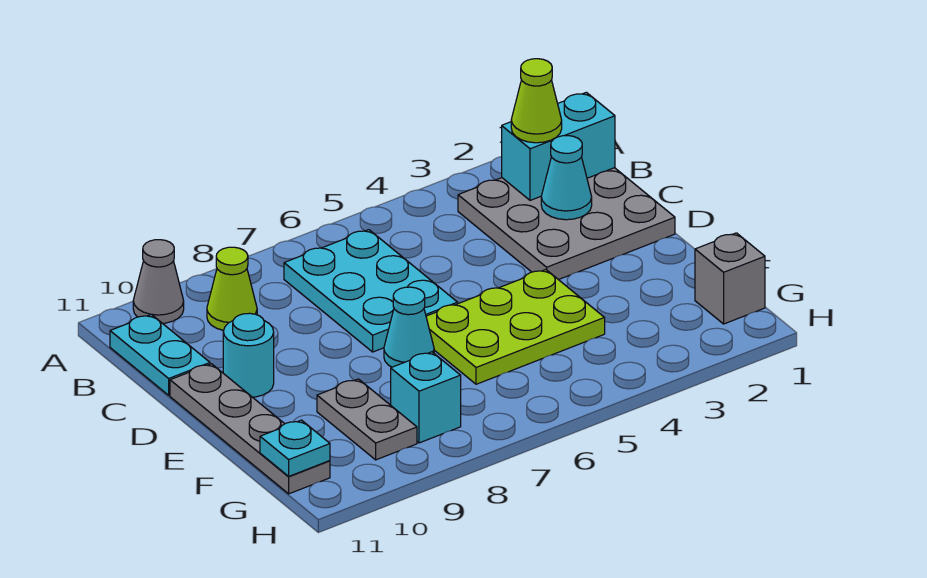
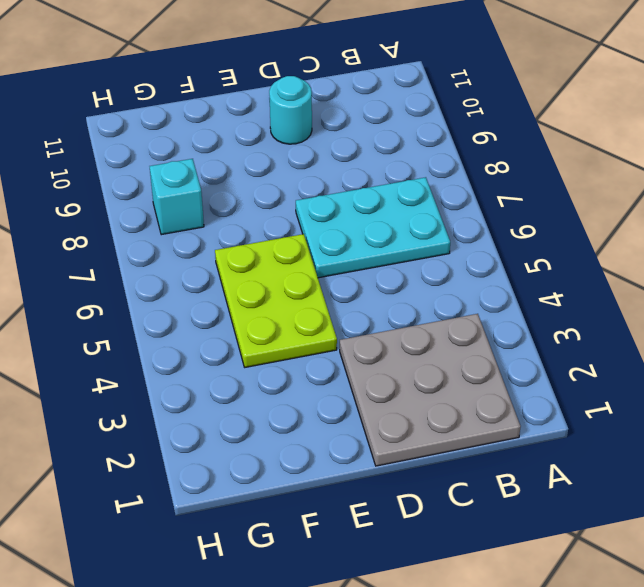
none -> grey cone A10 level 1
none -> lime cone B9 level 1
none -> cyan plate B11:C11 level 1

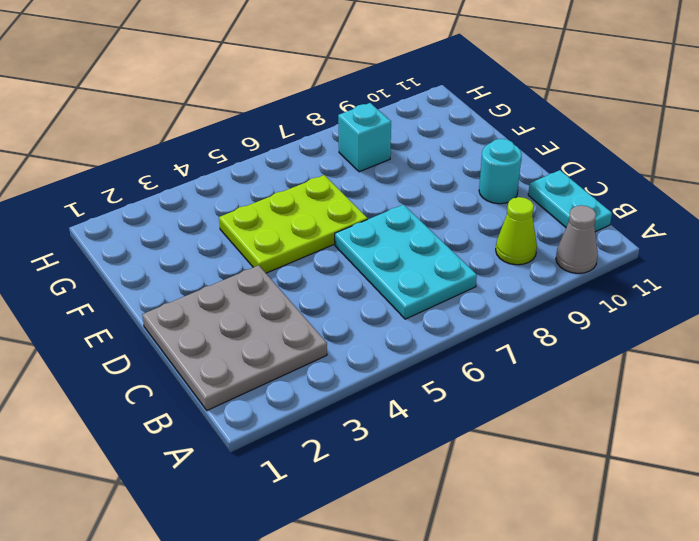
none -> grey plate D11:G11 level 1
none -> cyan cone E7 level 1
none -> grey plate F9:G9 level 1

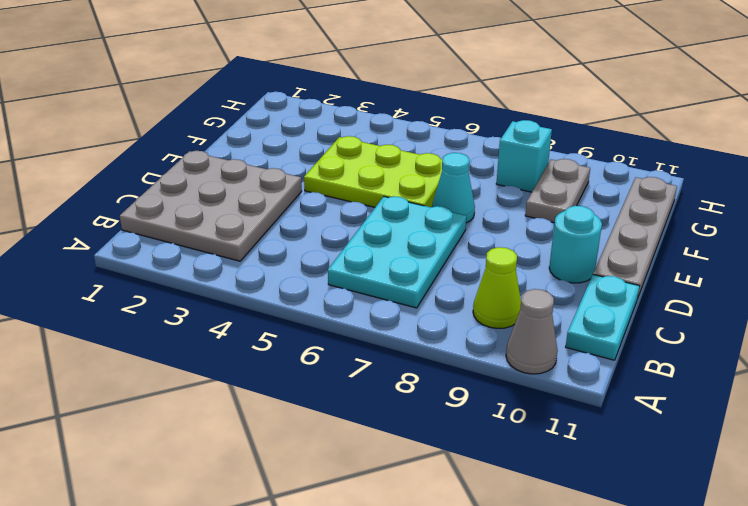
none -> grey brick G1 level 1
none -> cyan brick B1:B2 level 2
none -> cyan cone C2 level 2

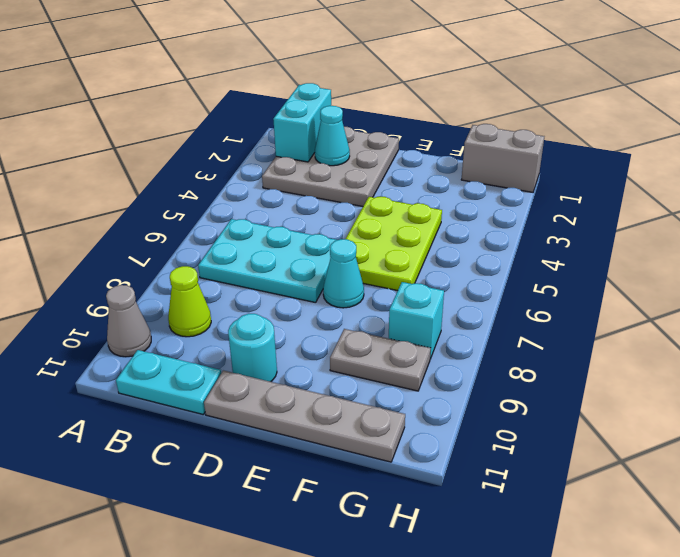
grey brick G1:H1 level 1 -> grey brick G1 level 1
none -> cyan plate G11 level 2
none -> lime cone B2 level 3

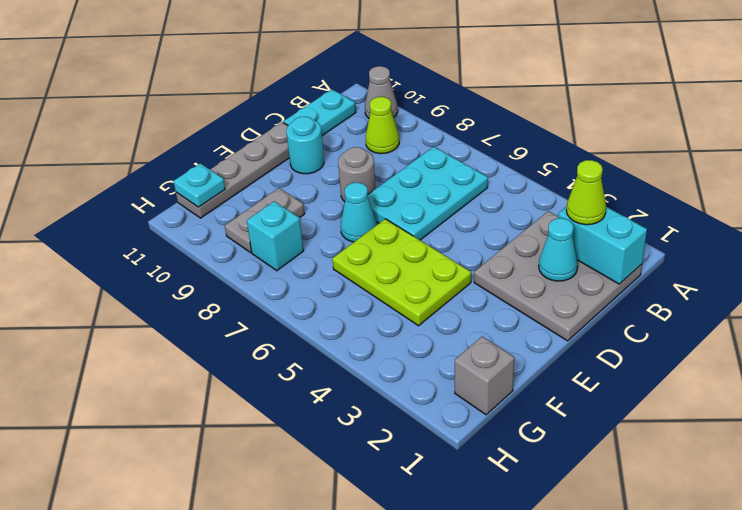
grey round brick D8 level 1 -> none

